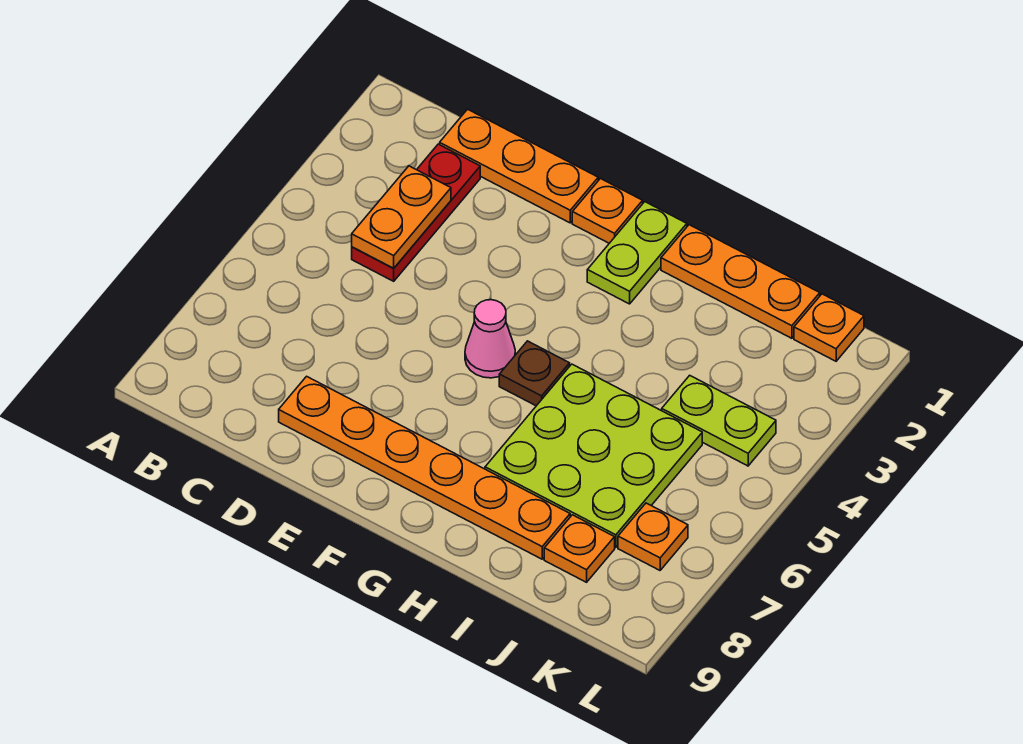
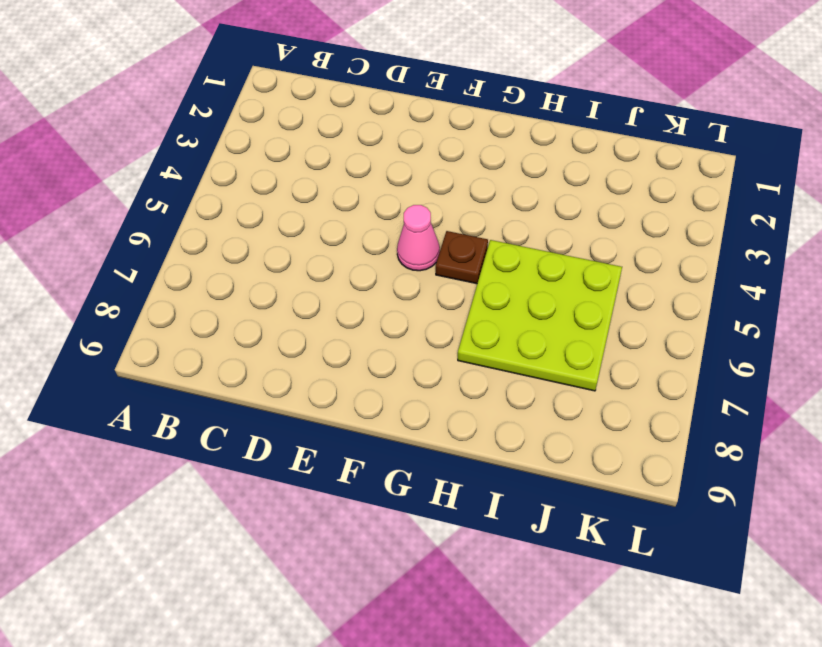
none -> orange plate C1:E1 level 1
none -> red plate C2:C4 level 1
none -> orange plate D8:I8 level 1

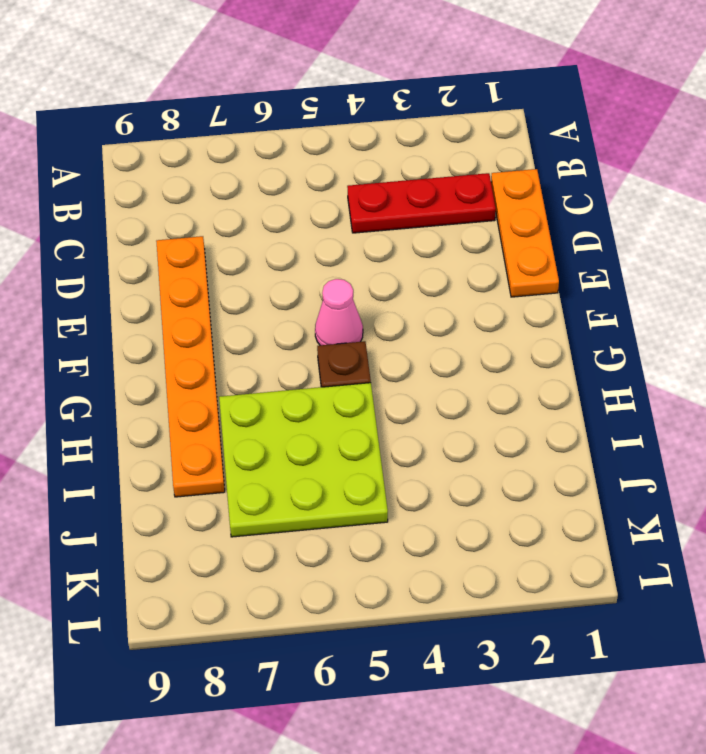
none -> orange plate F1 level 1
none -> lime plate G1:G2 level 1
none -> orange plate H1:J1 level 1

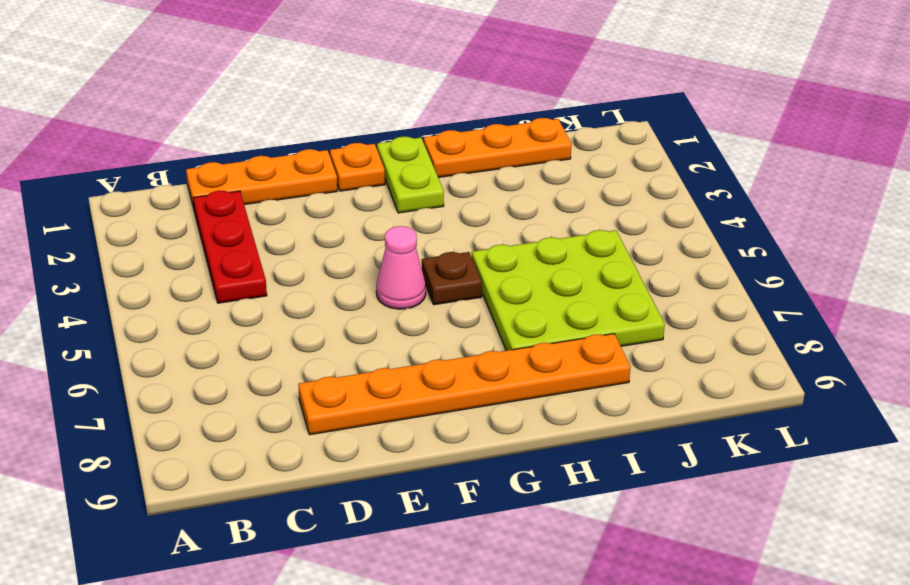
none -> lime plate J4:K4 level 1
none -> orange plate J8 level 1
none -> orange plate K1 level 1

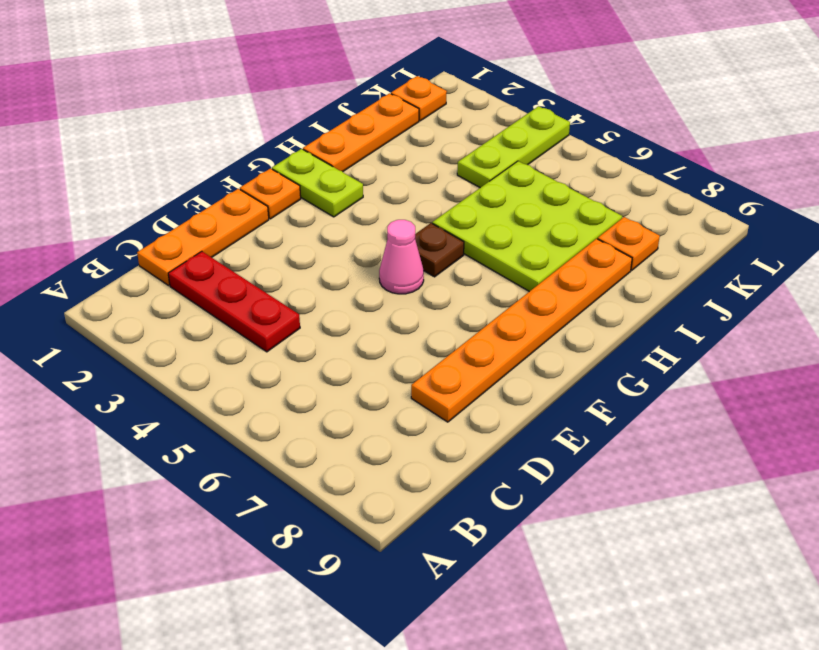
lime plate J4:L4 level 1 -> lime plate J4:K4 level 1
none -> orange plate K7 level 1
none -> orange plate C3:C4 level 2

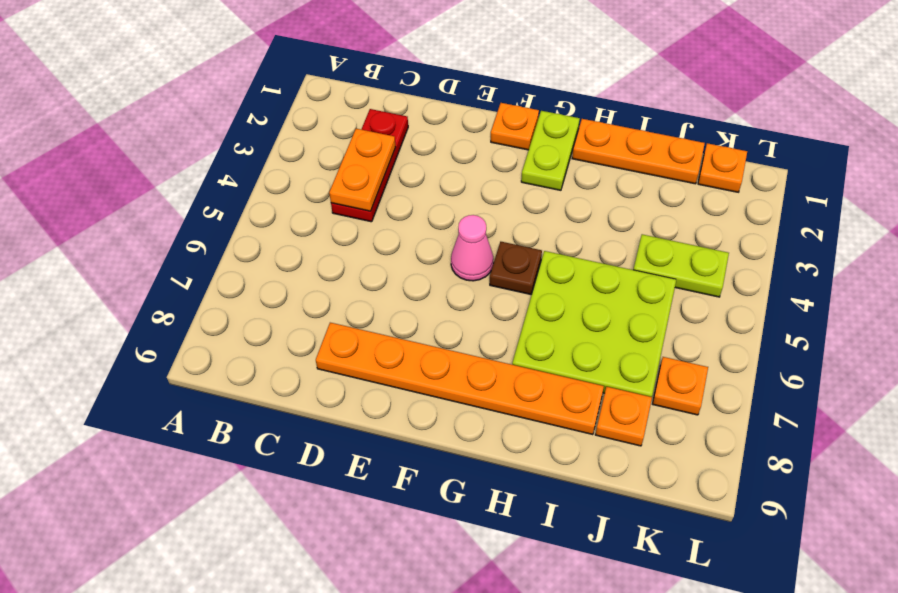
none -> orange plate C1:E1 level 1

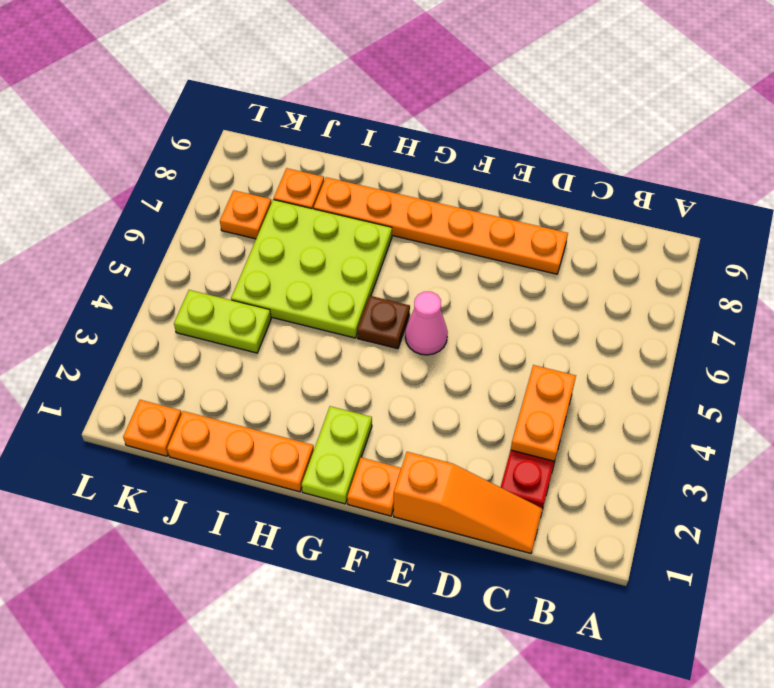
orange slope C1:E1 level 1 top E -> orange plate C1:E1 level 1

